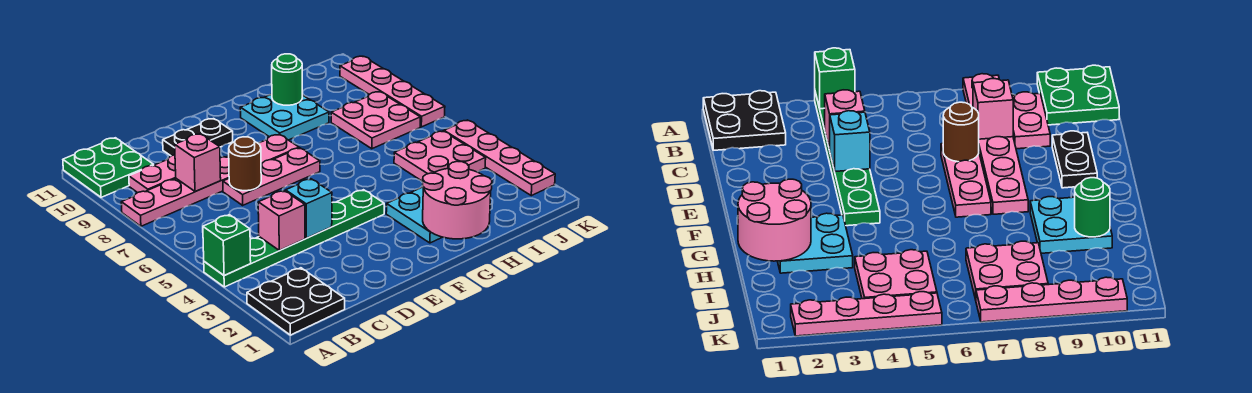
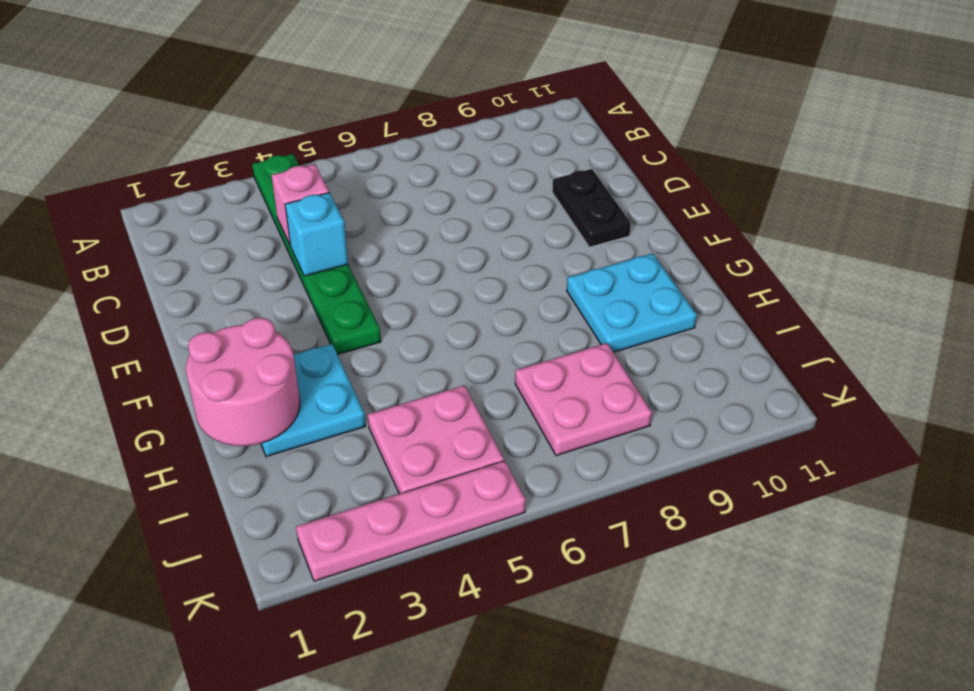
none -> black plate A1:B2 level 1
none -> pink plate A8:F8 level 1
none -> green plate A10:B11 level 1

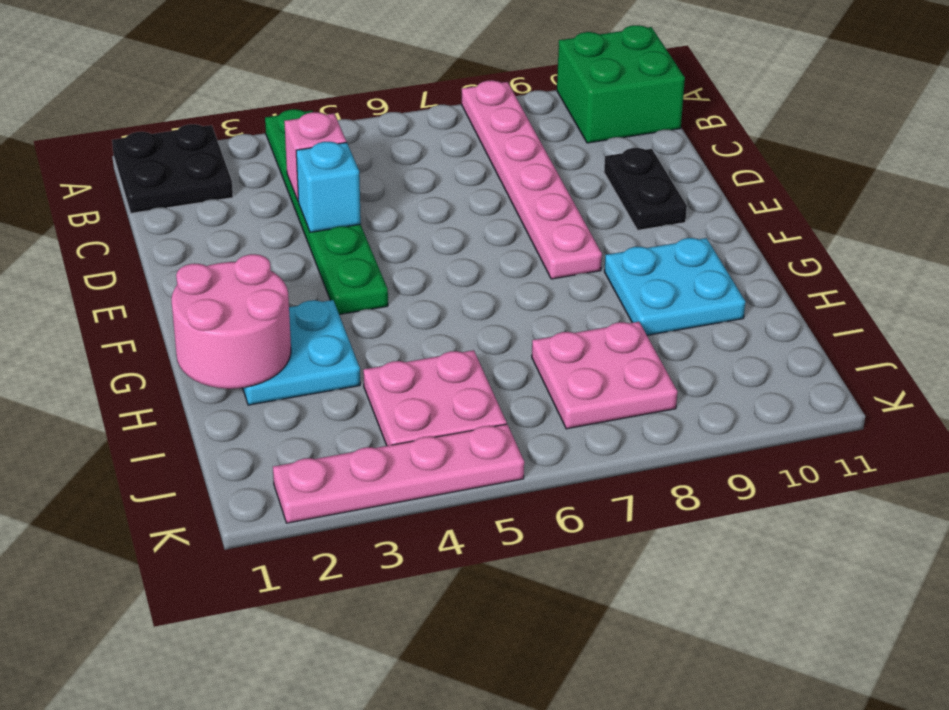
green brick A10:B11 level 1 -> green plate A10:B11 level 1
none -> pink plate B9:C9 level 1
none -> pink plate D7:F7 level 1
none -> pink plate K7:K10 level 1

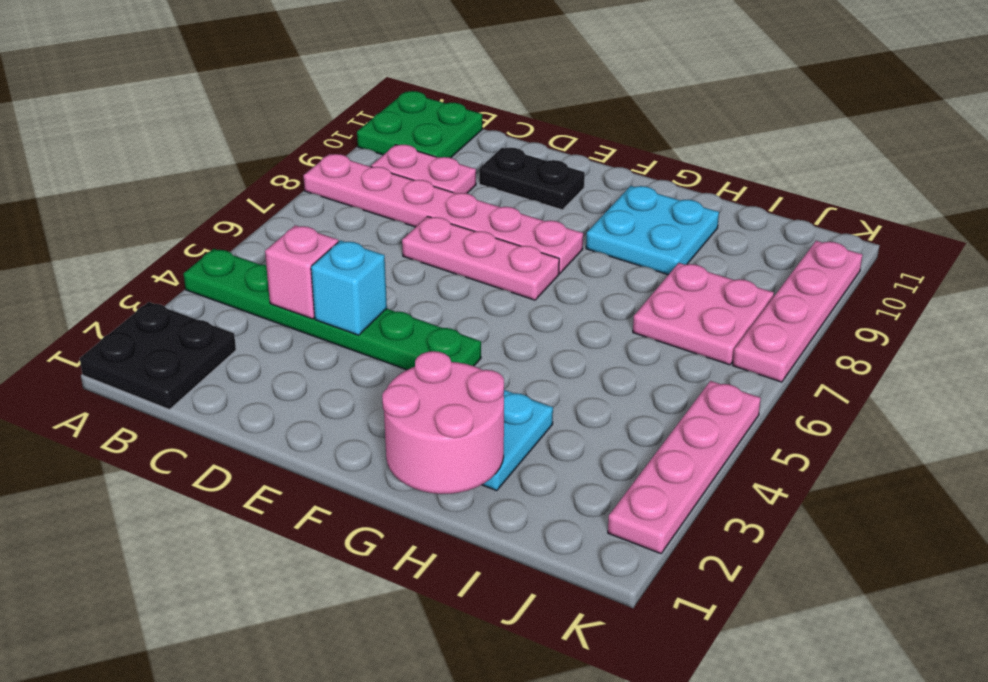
none -> pink plate I4:J5 level 1
none -> green brick A4 level 2
none -> pink brick C8 level 2

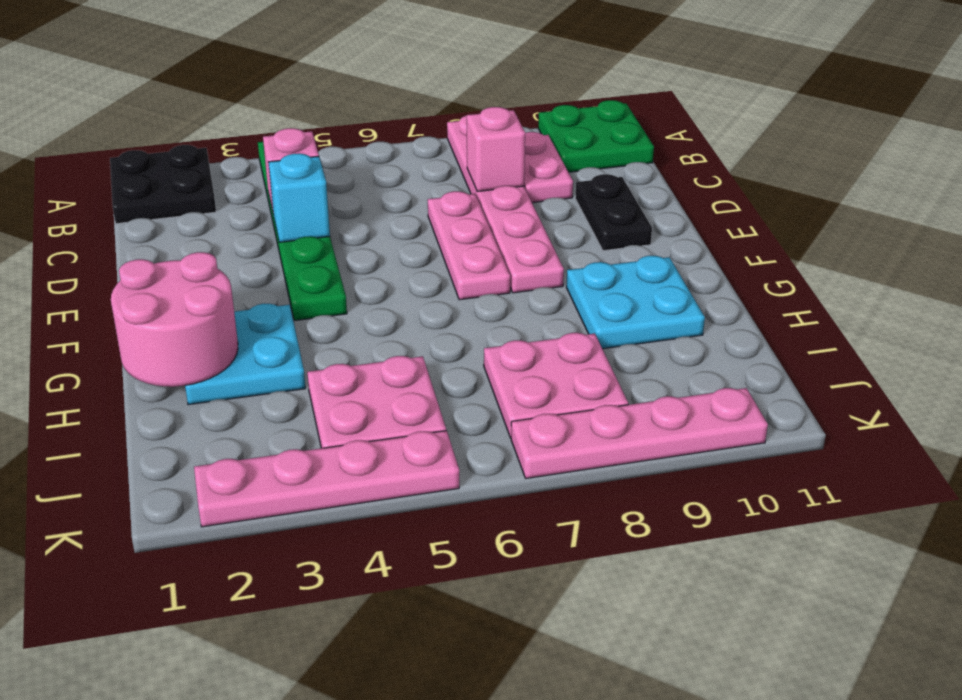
none -> green brick A4 level 2
none -> brown round brick D7 level 2
none -> green round brick H10 level 2

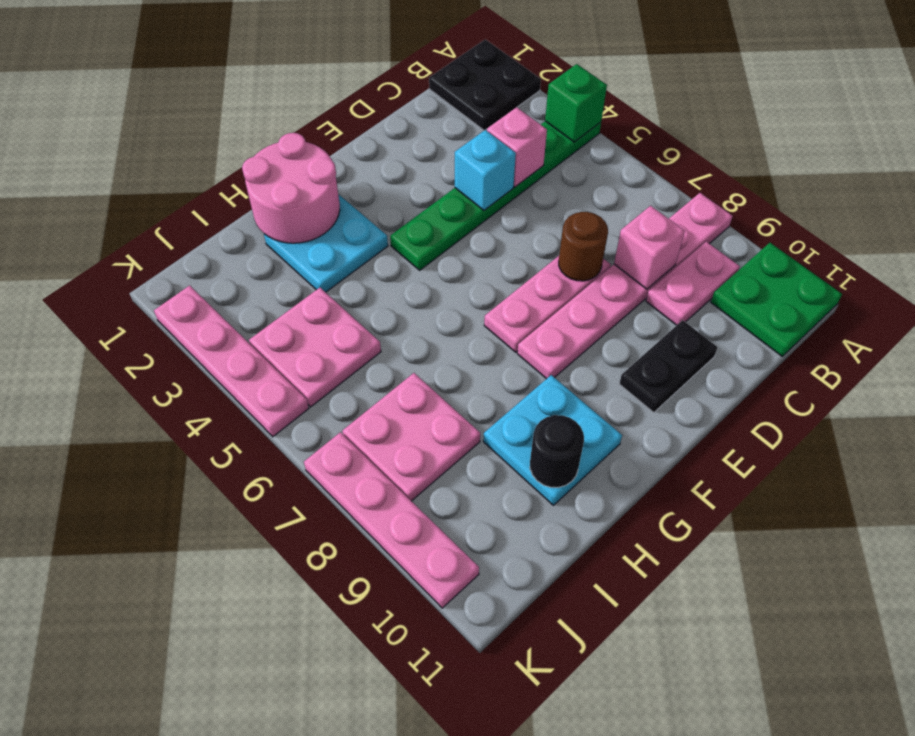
black round brick H10 level 2 -> green round brick H10 level 2

